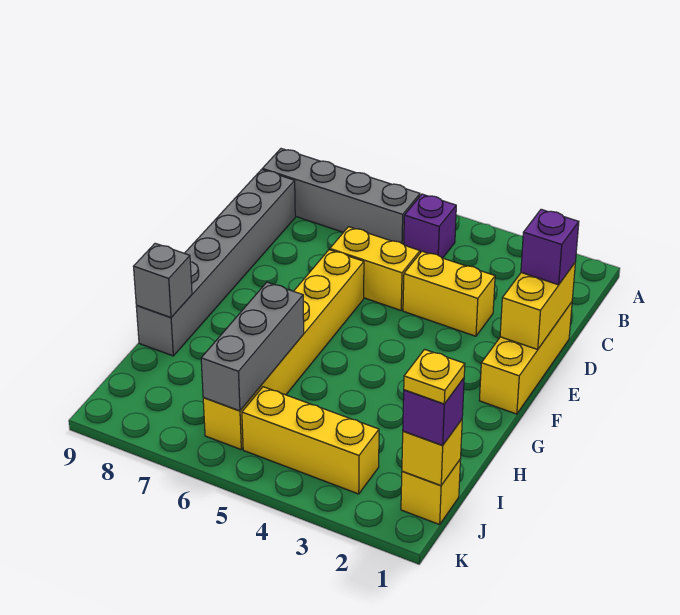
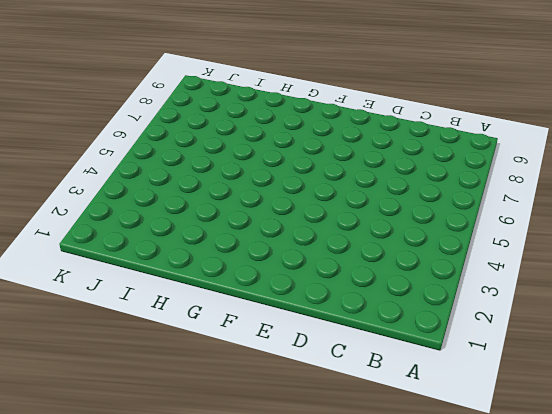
none -> purple brick B5 level 1
none -> grey brick B6:B9 level 1
none -> grey brick C9:H9 level 1

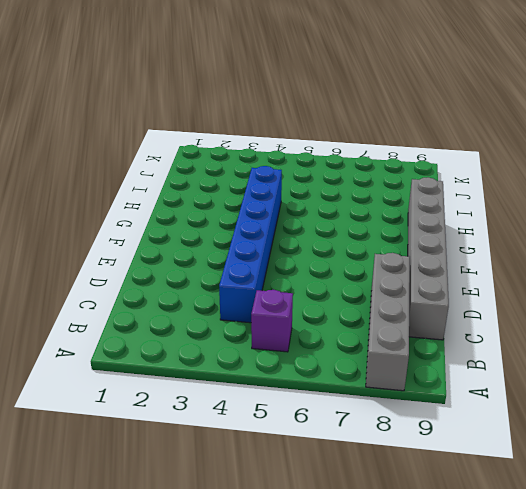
grey brick A8:D8 level 1 -> grey brick B6:B9 level 1
blue brick C4:H4 level 1 -> yellow brick D3:D4 level 1
none -> yellow brick D1:F1 level 1
none -> yellow brick D5:D6 level 1
none -> yellow brick E6:J6 level 1

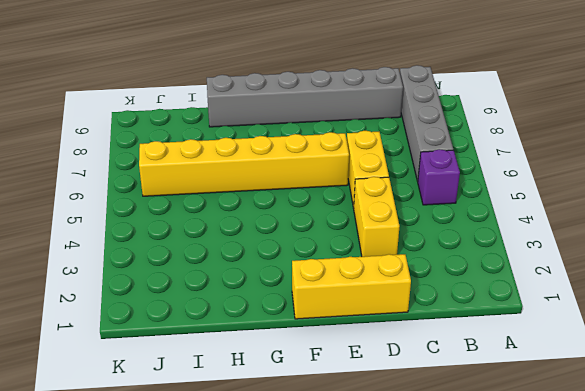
none -> yellow brick J1 level 1
none -> yellow brick J3:J5 level 1
none -> yellow brick D1:E1 level 2

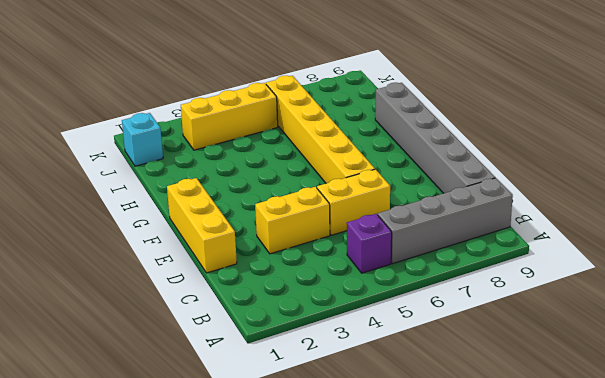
cyan brick J1 level 1 -> yellow brick J1 level 1
none -> yellow brick D1:E1 level 2
none -> grey brick H6:J6 level 2
none -> grey brick H9 level 2

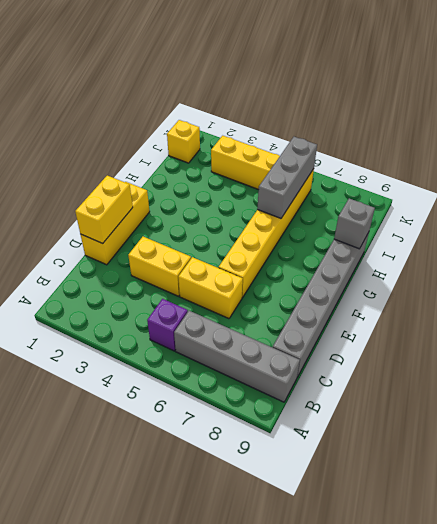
none -> yellow brick J1 level 2
none -> purple brick D1 level 3
none -> purple brick J1 level 3

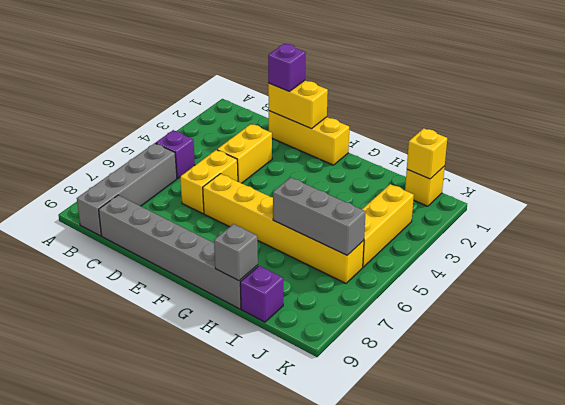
purple brick I9 level 1 -> purple brick J1 level 3
none -> yellow plate J1 level 4

